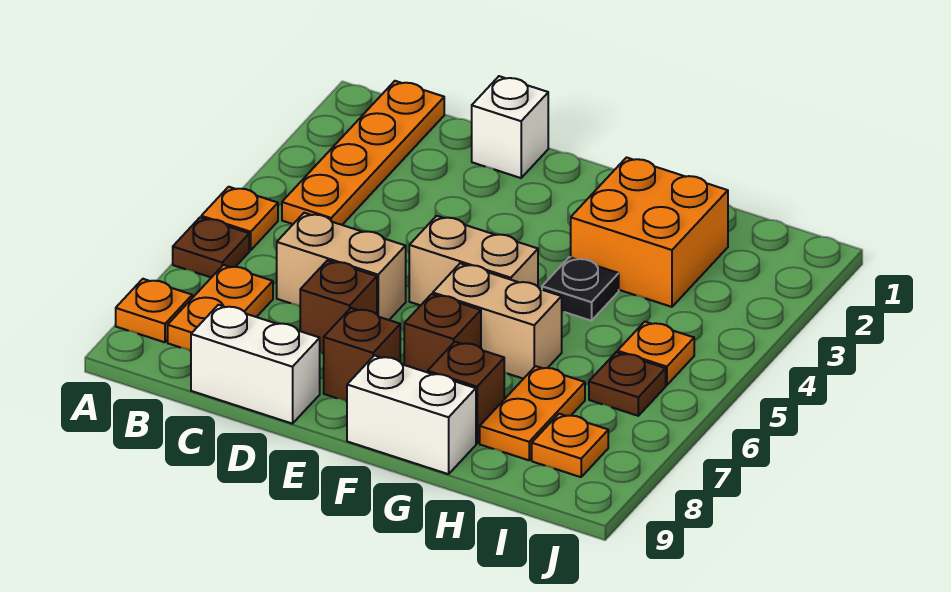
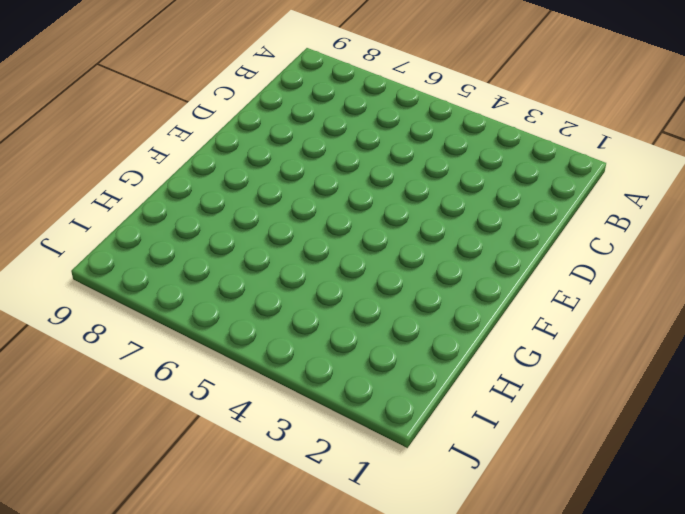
none -> orange plate A5 level 1
none -> brown plate A6 level 1
none -> orange plate A8 level 1

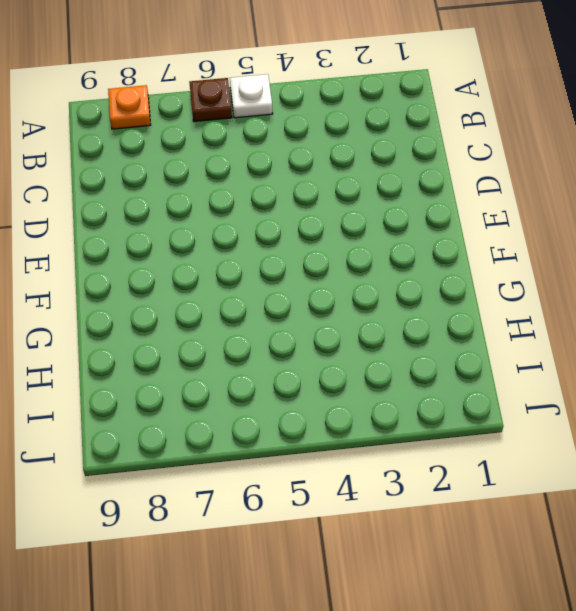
white plate A5 level 1 -> orange plate A5 level 1
none -> orange plate B1:B4 level 1
none -> orange plate B7:B8 level 1
none -> tan brick C6:D6 level 1

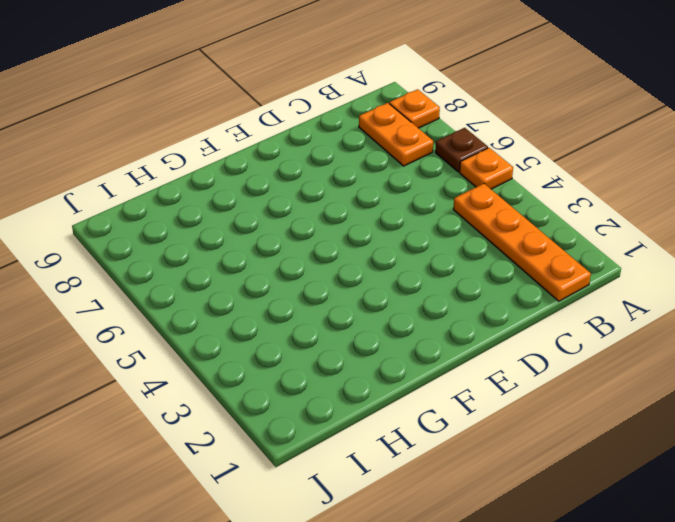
none -> tan brick C6:D6 level 1
none -> white brick C9:D9 level 1
none -> white brick D1 level 1

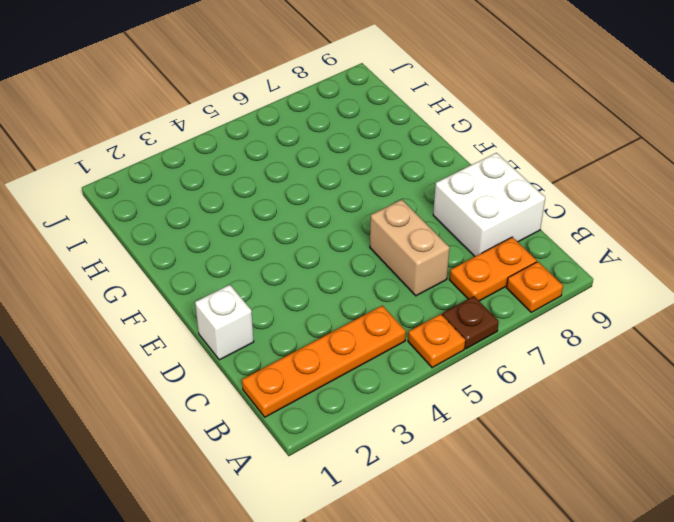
white brick C8:D9 level 1 -> white brick C9:D9 level 1
none -> brown brick D7 level 1
none -> tan brick E5:F5 level 1
none -> brown brick E8 level 1

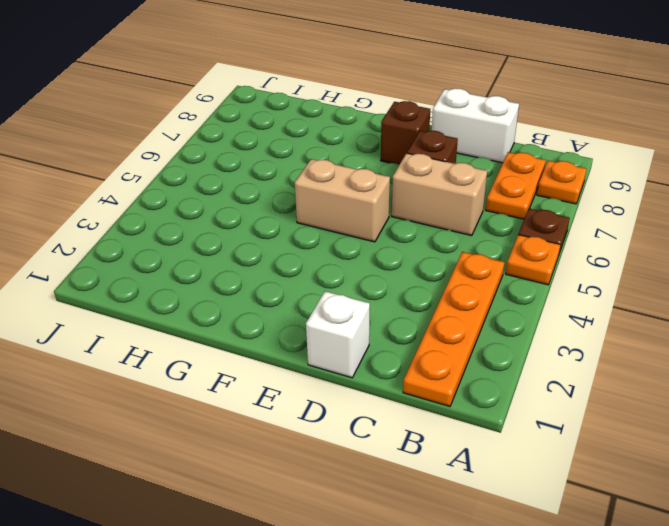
none -> tan brick F6:G6 level 1
none -> brown brick F7 level 1
none -> white brick F9:G9 level 1

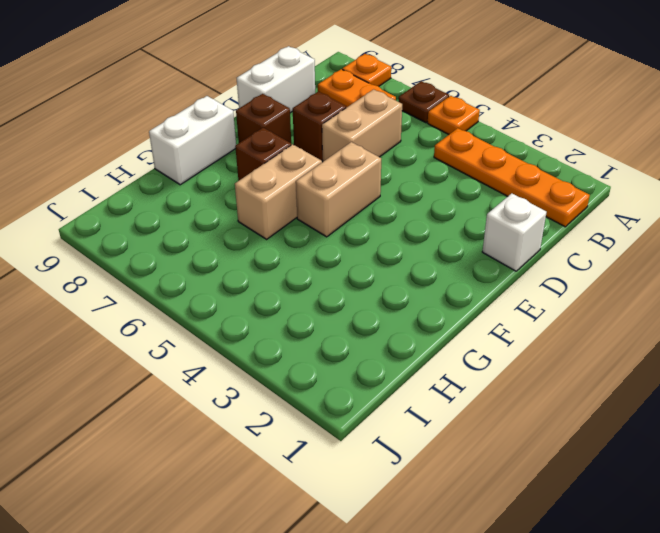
none -> orange brick G2:H3 level 1
none -> black plate G4 level 1
none -> brown brick G8 level 1

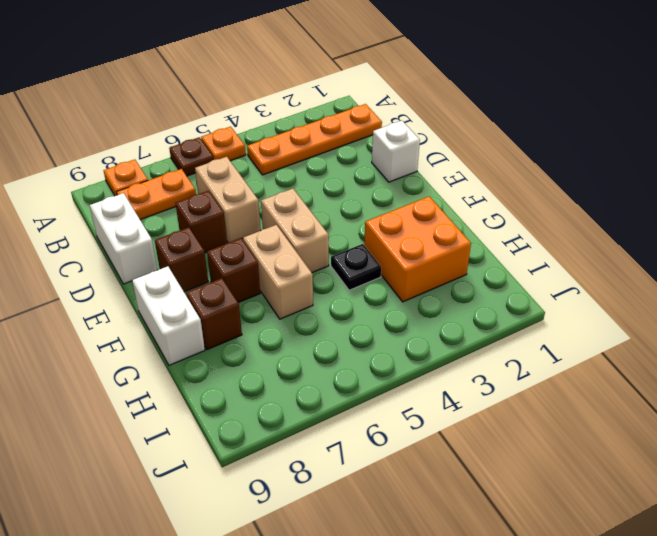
none -> orange plate H7:H8 level 1
none -> orange plate I5 level 1
none -> brown plate I6 level 1

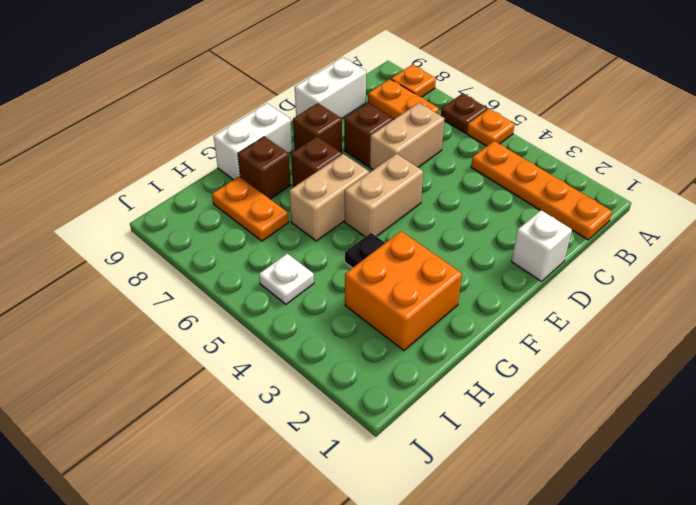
white plate I5 level 1 -> orange plate I5 level 1
none -> brown plate I6 level 1
none -> orange plate I8 level 1

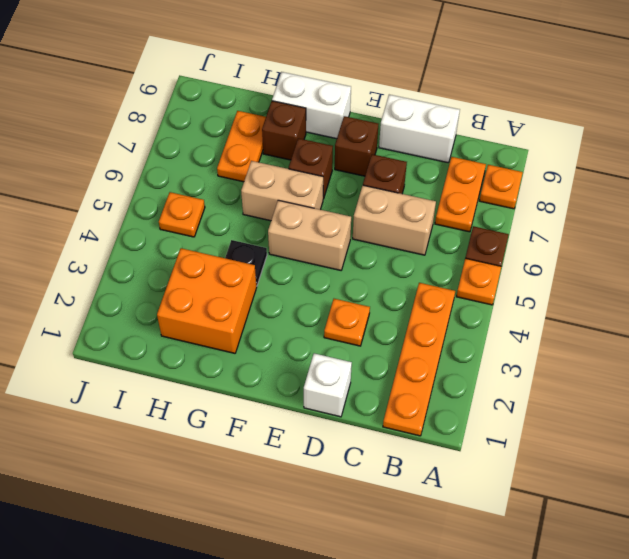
orange plate D3 level 1 -> orange plate I8 level 1
none -> brown plate I6 level 1

